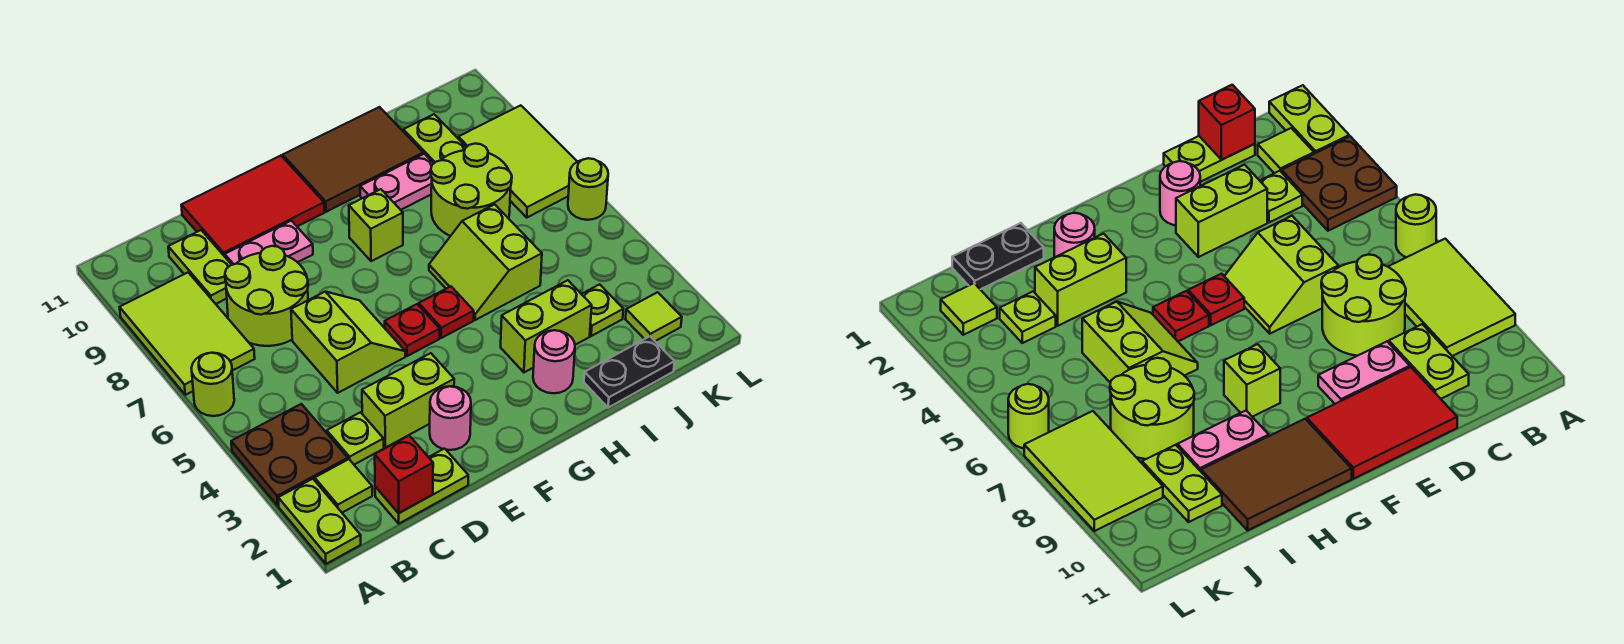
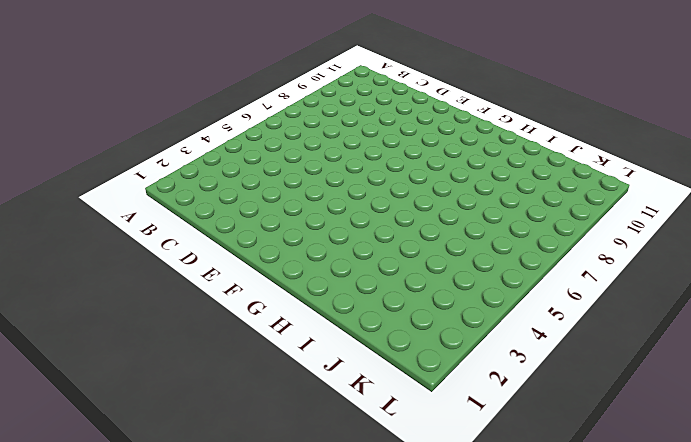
none -> lime plate A1:A2 level 1
none -> brown plate A3:B4 level 1
none -> lime round brick A6 level 1
none -> lime tile A7:B9 level 1

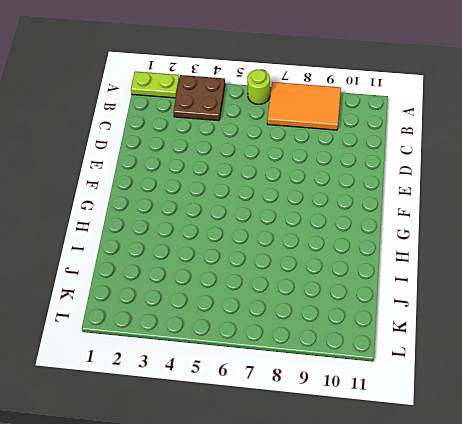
orange tile A7:B9 level 1 -> lime tile A7:B9 level 1
none -> lime tile B2 level 1
none -> lime plate C1:D1 level 1
none -> lime plate C3 level 1
none -> lime round brick C7:D8 level 1

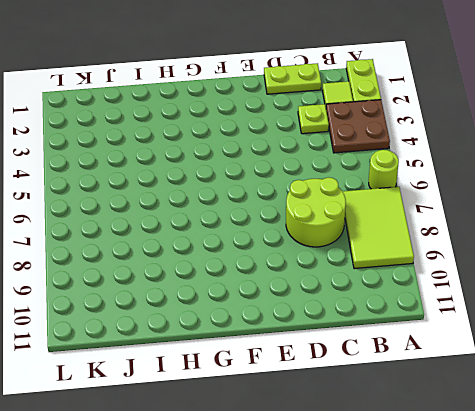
none -> lime plate C9:C10 level 1
none -> lime brick D3:E3 level 1
none -> lime slope D5:E6 level 1 top D
none -> pink plate D9:E9 level 1

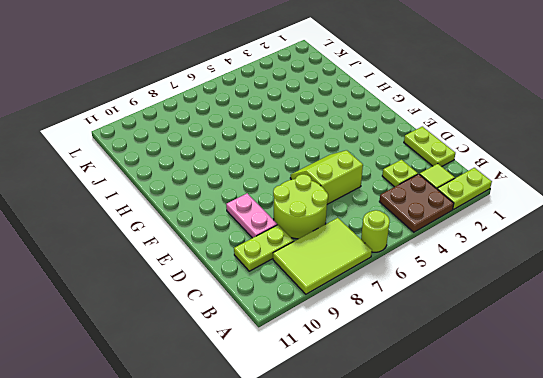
none -> lime brick D3:E3 level 1
none -> red tile D10:F11 level 1
none -> pink round brick E2 level 1
none -> red plate F5 level 1

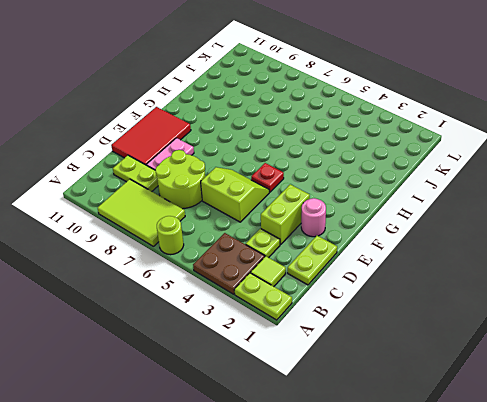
none -> red plate G5 level 1
none -> lime brick G8 level 1
none -> brown tile G10:I11 level 1
none -> pink round brick H2 level 1

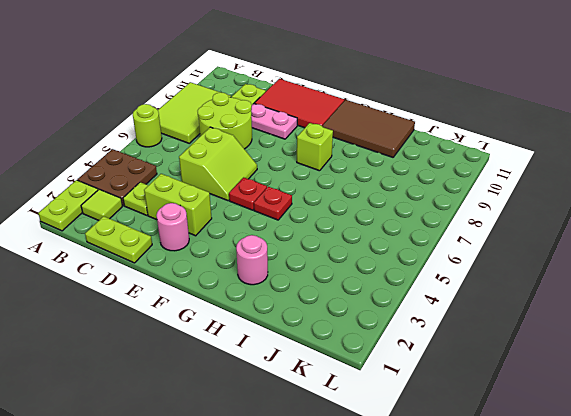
none -> lime brick H3:I3 level 1
none -> lime slope H5:I6 level 1 top I
none -> pink plate H9:I9 level 1
none -> black plate I1:J1 level 1

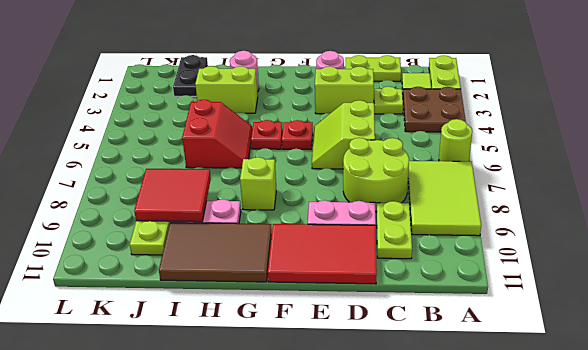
red slope H5:I6 level 1 top I -> lime slope H5:I6 level 1 top I
red tile I8:J9 level 2 -> none
black plate J1:J2 level 1 -> black plate I1:J1 level 1
none -> lime round brick I7:J8 level 1
none -> lime plate J3 level 1
none -> lime tile K2 level 1
none -> lime tile K7:L9 level 1

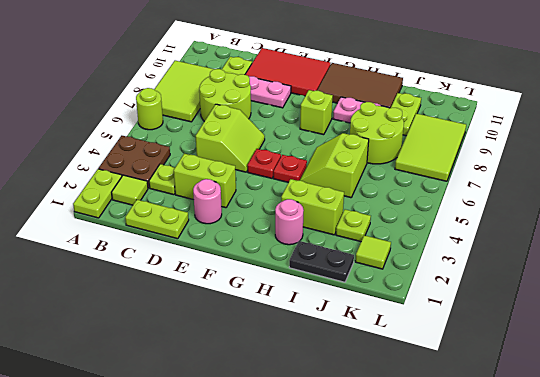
none -> lime round brick L6 level 1
none -> red brick C1 level 2

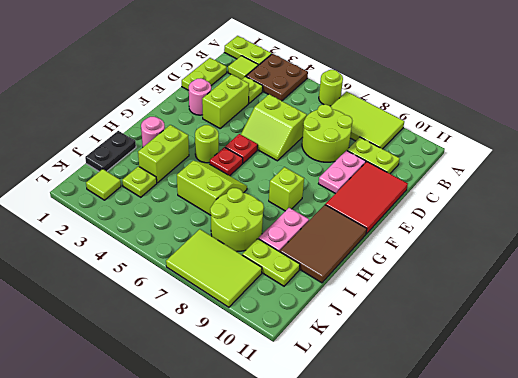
lime round brick G4 level 1 -> lime round brick L6 level 1
none -> red brick C1 level 2

